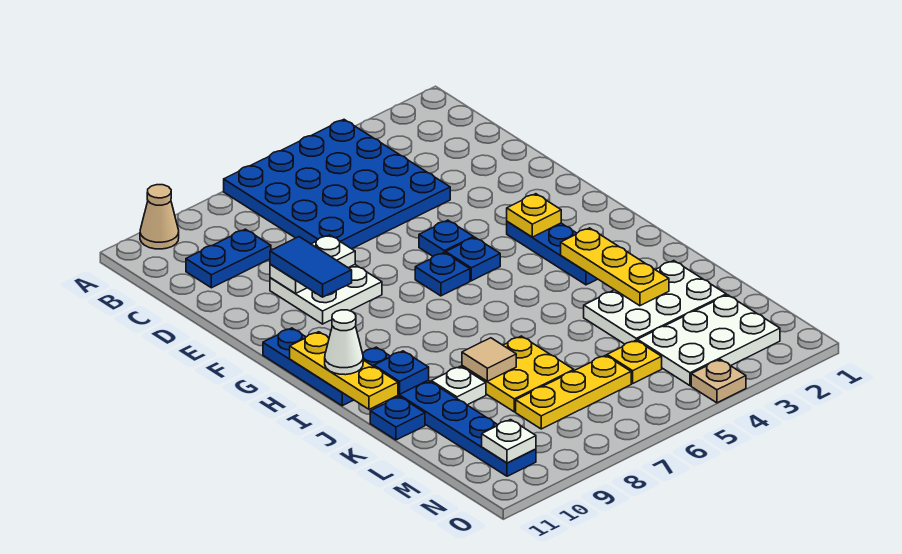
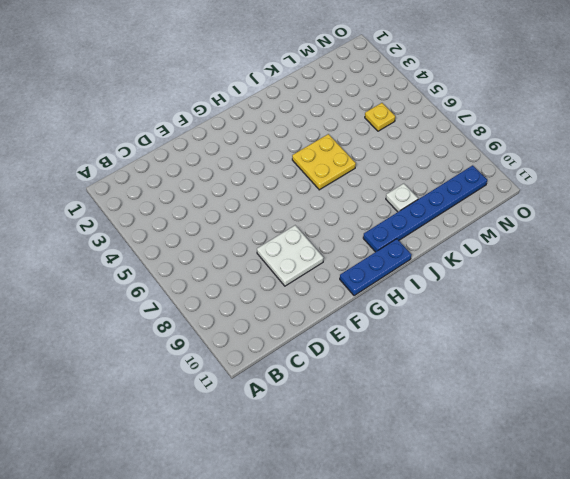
yellow plate I5:J6 level 1 -> yellow plate K7:L8 level 1
none -> blue plate A4:D7 level 1
none -> tan cone A10 level 1
none -> blue plate C9:C10 level 1

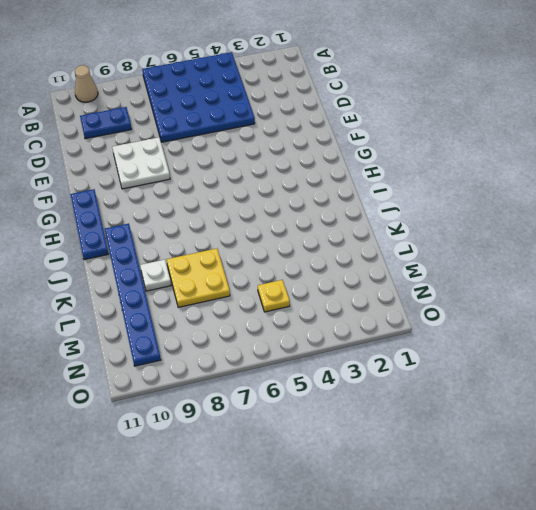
none -> blue plate F5 level 1
none -> blue plate G3:I3 level 1
none -> blue plate G5 level 1

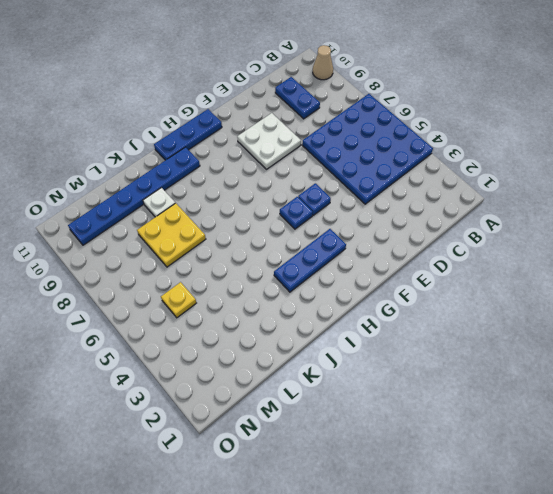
none -> blue plate G6 level 1
none -> white plate K2:L4 level 1
none -> blue plate K11 level 1

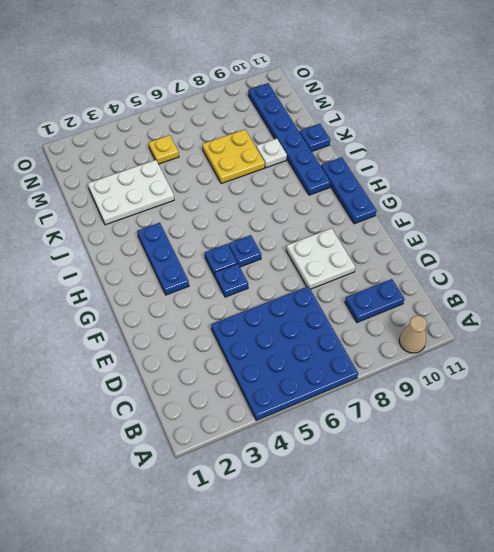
none -> white plate M2:N4 level 1
none -> yellow plate M6:M8 level 1
none -> tan plate O4 level 1

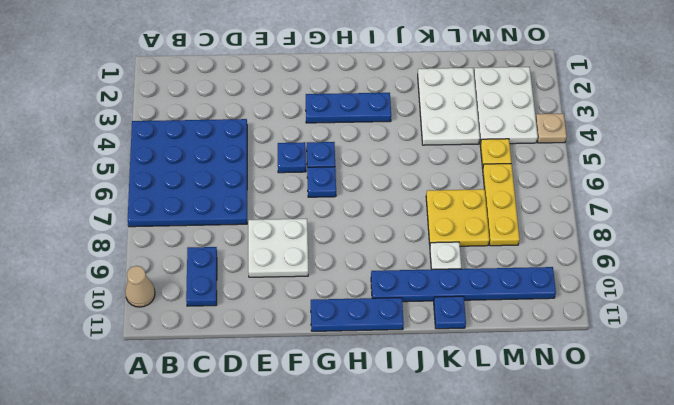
none -> white plate E8:E9 level 2
none -> yellow plate G3 level 2
none -> yellow plate H11:J11 level 2

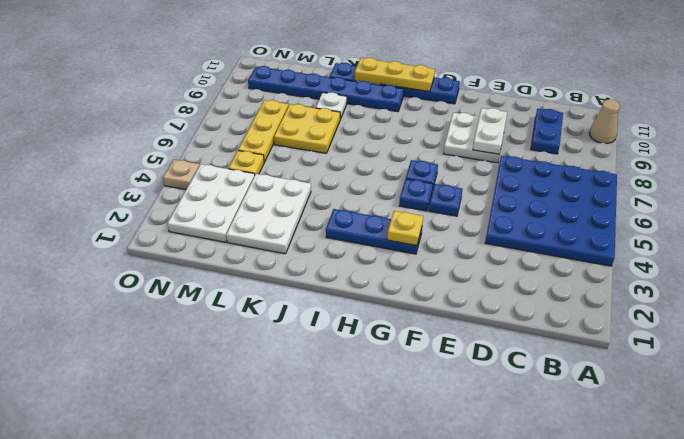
none -> yellow plate I3:K3 level 2
none -> blue plate J10 level 2
none -> tan tile K8 level 2

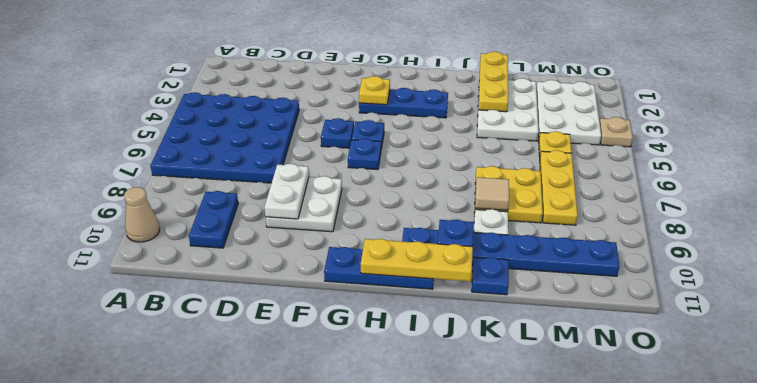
yellow plate K1:K3 level 2 -> yellow plate I3:K3 level 2
none -> white plate N10 level 2
none -> blue tile E9:F9 level 3
none -> white cone I11 level 3

